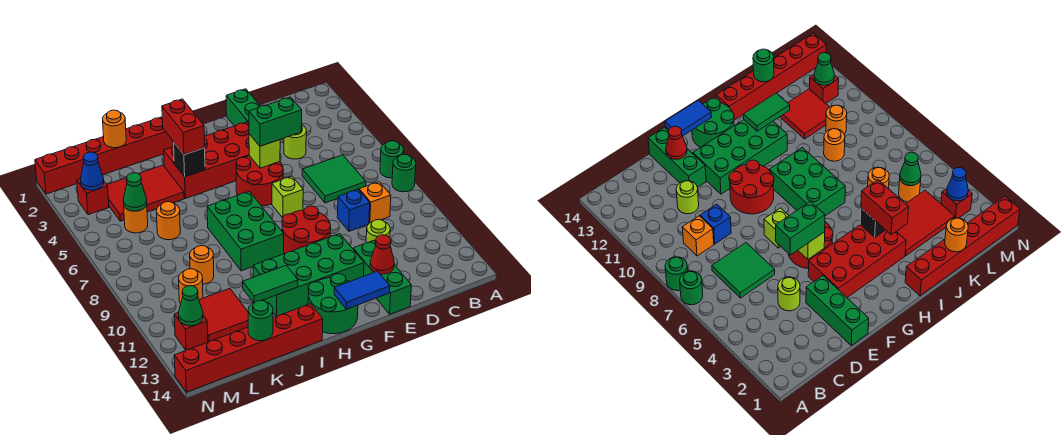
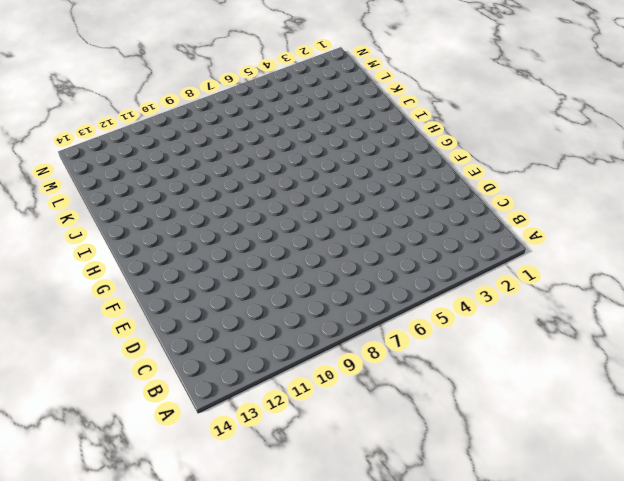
none -> green round brick A7 level 1
none -> green round brick A8 level 1
none -> green tile C6:D7 level 1
none -> orange brick C9 level 1

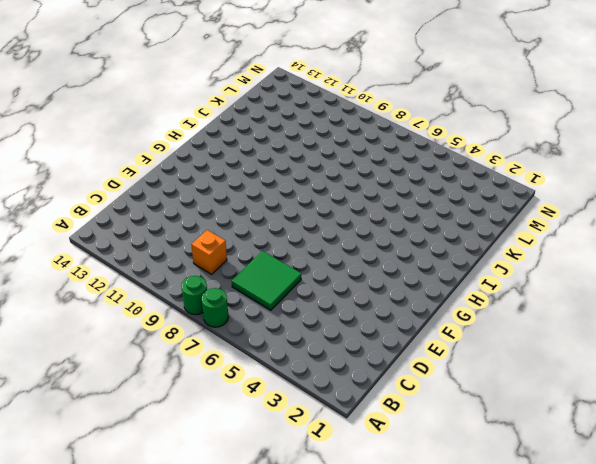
none -> lime round brick D4 level 1
none -> blue brick D9 level 1
none -> lime round brick D11 level 1
none -> green brick E1:E3 level 1

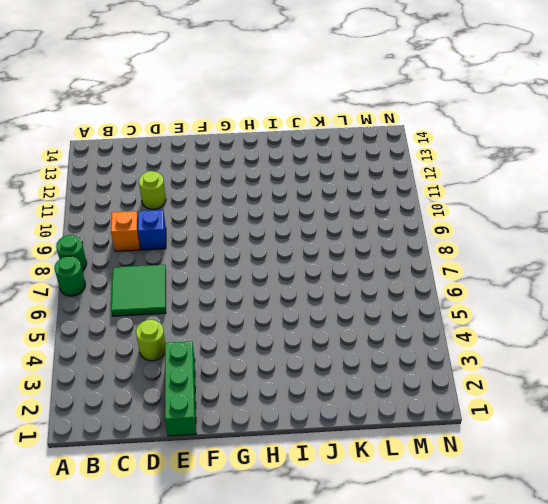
none -> green brick E12:E14 level 1
none -> red brick F3:I4 level 1
none -> red round brick F5:G6 level 1
none -> lime brick F7 level 1

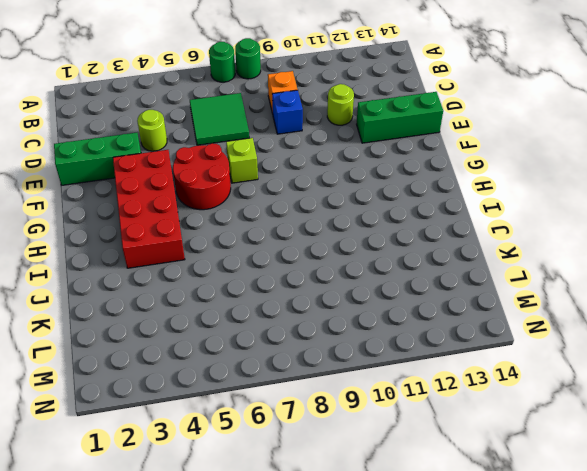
none -> red round brick F9:G10 level 1
none -> green brick F11:I12 level 1
none -> green round brick G13:H14 level 1
none -> green brick H7:I9 level 1

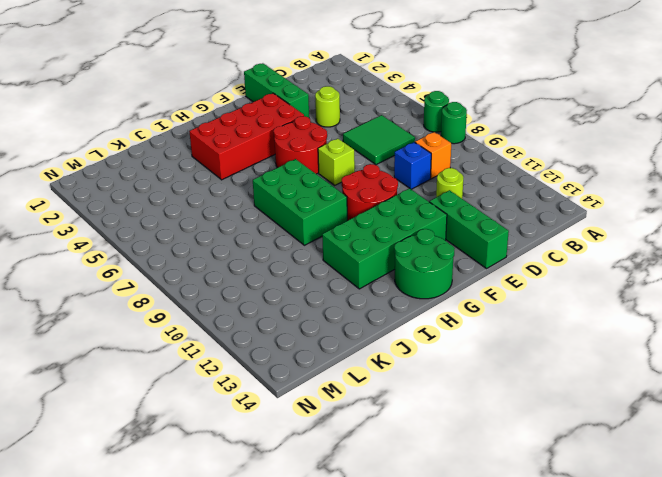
none -> red brick I1:N1 level 1
none -> red brick I14:N14 level 1
none -> red tile J3:L4 level 1
none -> orange round brick K6 level 1

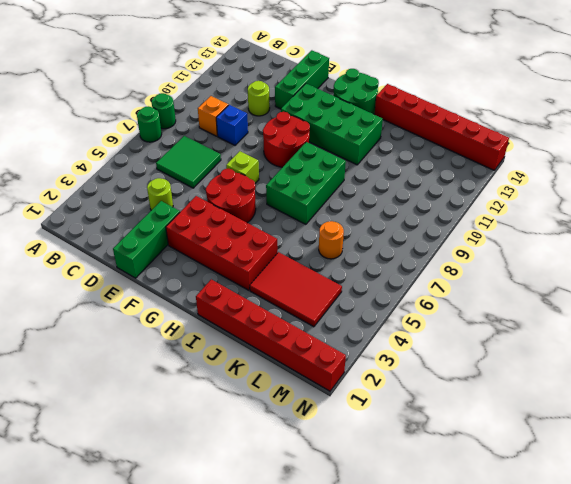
none -> orange round brick K9 level 1
none -> red tile K11:L12 level 1
none -> orange round brick L5 level 1
none -> orange round brick L10 level 1

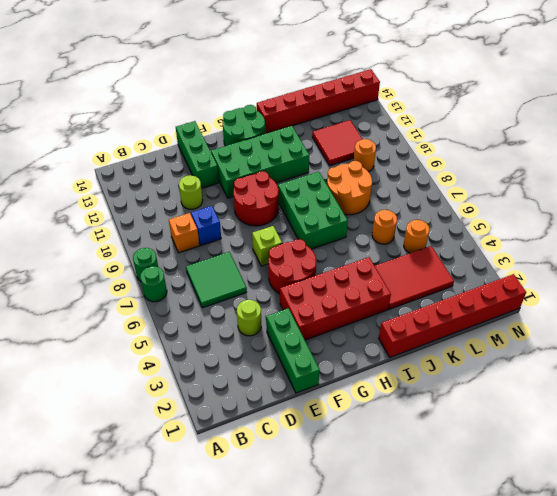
orange round brick J8:K9 level 1 -> orange round brick K9 level 1
none -> red brick M3 level 1
none -> red brick M12 level 1
none -> red cone E13 level 2
none -> lime brick F5 level 2

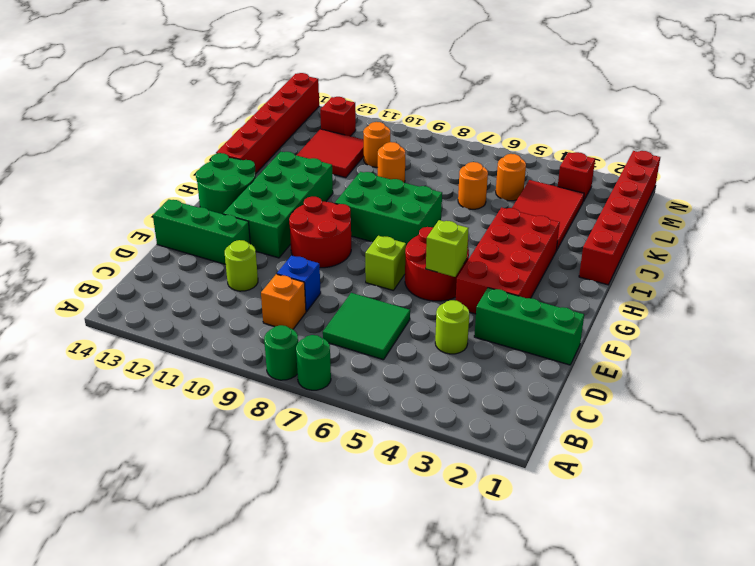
none -> red cone E13 level 2
none -> blue tile F14:G14 level 2
none -> black brick I4 level 2
none -> green tile I12:J12 level 2

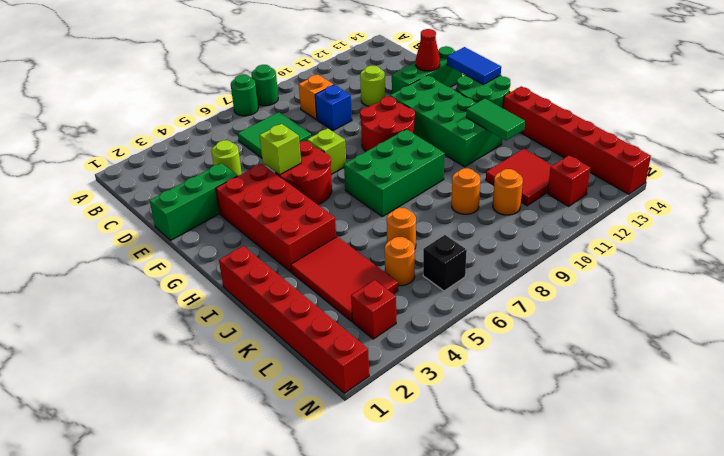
black brick M6 level 1 -> black brick I4 level 2
none -> orange round brick K1 level 2
none -> green round brick K14 level 2
none -> green cone L5 level 2
none -> blue cone M3 level 2

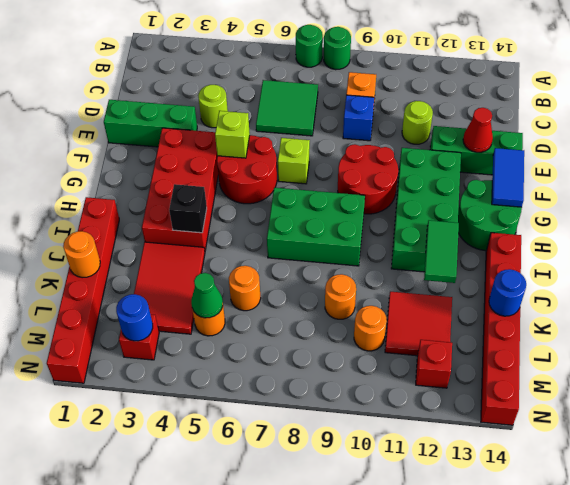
blue round brick K14 level 2 -> green round brick K14 level 2
blue round brick M3 level 2 -> blue cone M3 level 2
none -> green cone M12 level 2
none -> green brick E5:F5 level 3
none -> red brick I3:I4 level 3

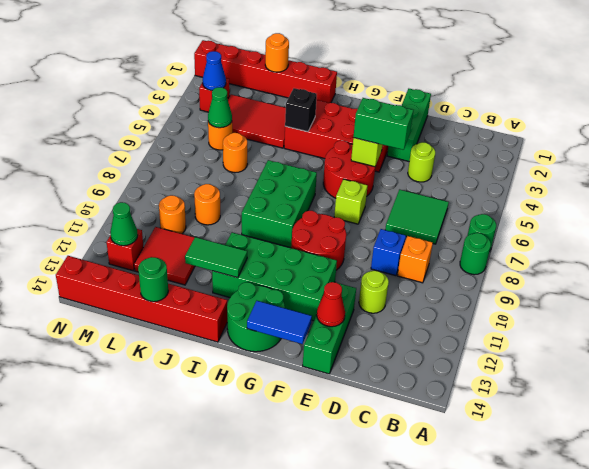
none -> red brick I3:I4 level 3

